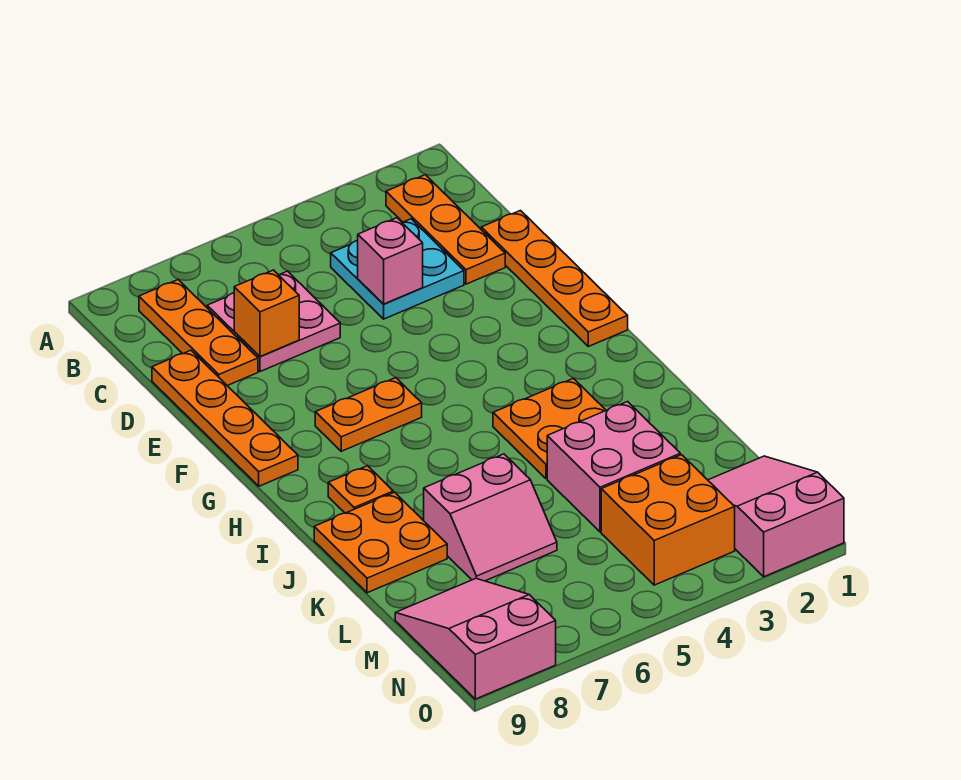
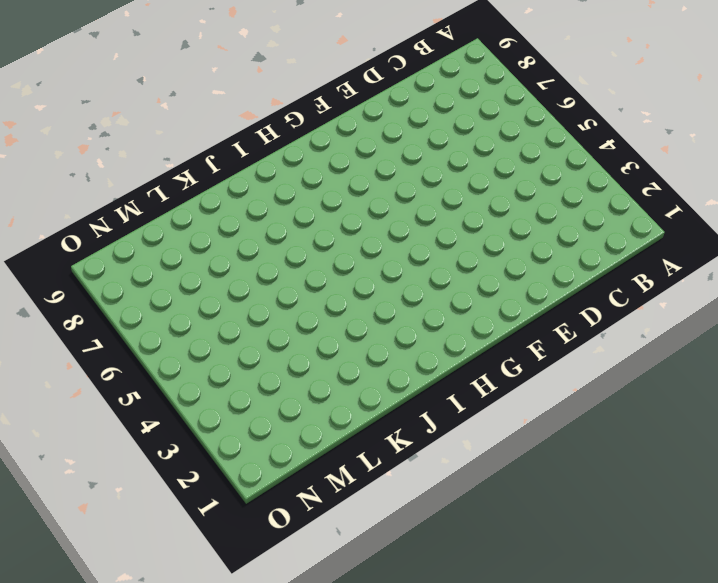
none -> orange plate B2:D2 level 1
none -> orange plate B8:D8 level 1
none -> cyan plate C3:D4 level 1

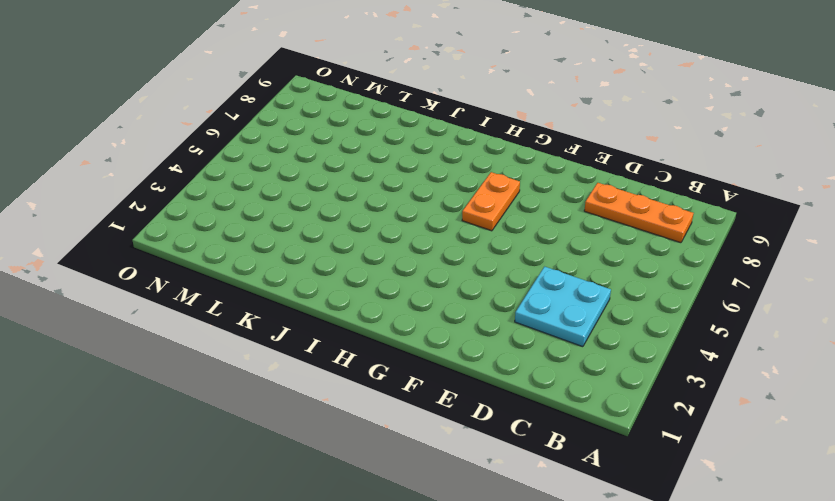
none -> orange plate B2:D2 level 1
none -> pink plate C6:D7 level 1
none -> orange plate D1:G1 level 1

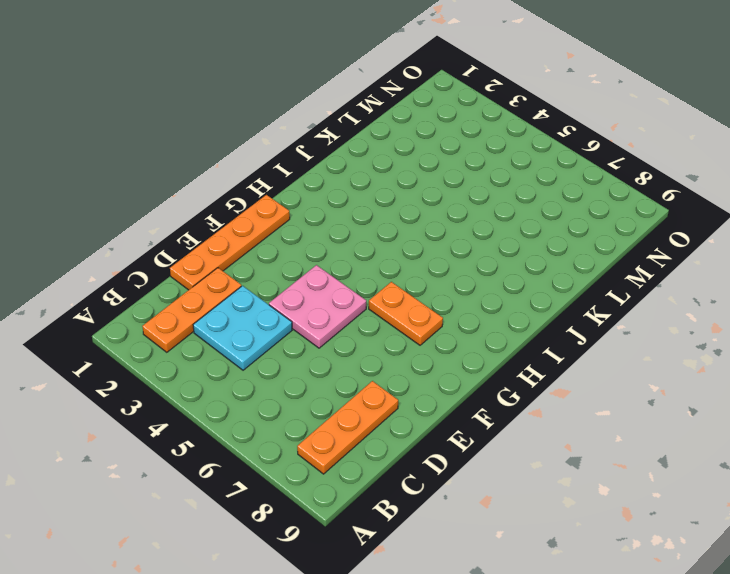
pink plate E4:F5 level 1 -> pink plate C6:D7 level 1
none -> orange plate D9:G9 level 1
none -> orange plate I3:J4 level 1
none -> orange plate I8 level 1

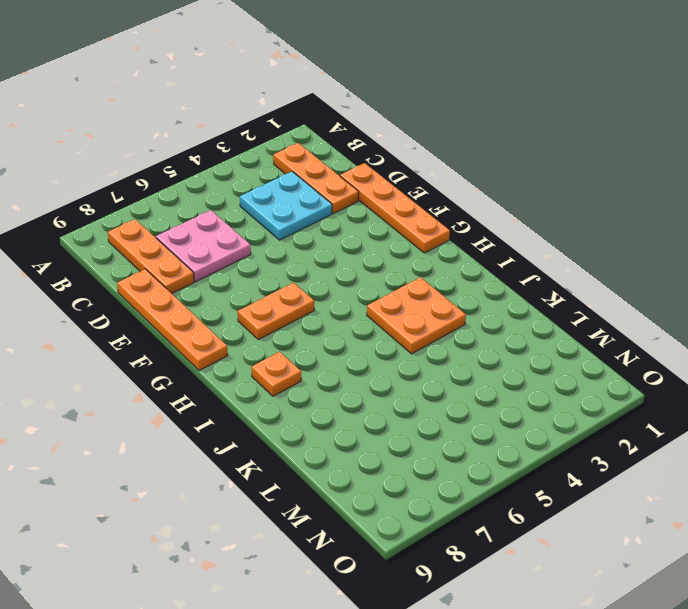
none -> orange plate J8:K9 level 1
none -> pink brick K3:L4 level 1
none -> pink slope K6:L7 level 1 top K

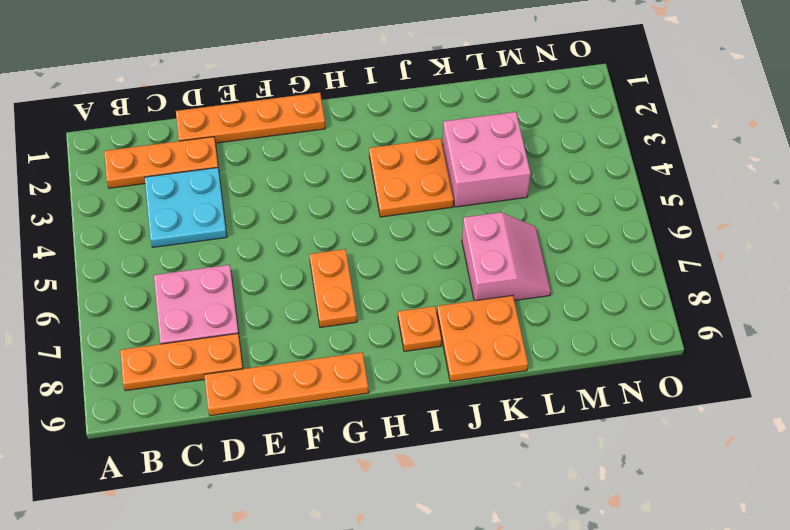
none -> pink slope M1:O2 level 1 top O
none -> orange brick M3:N4 level 1
none -> pink slope M8:O9 level 1 top O

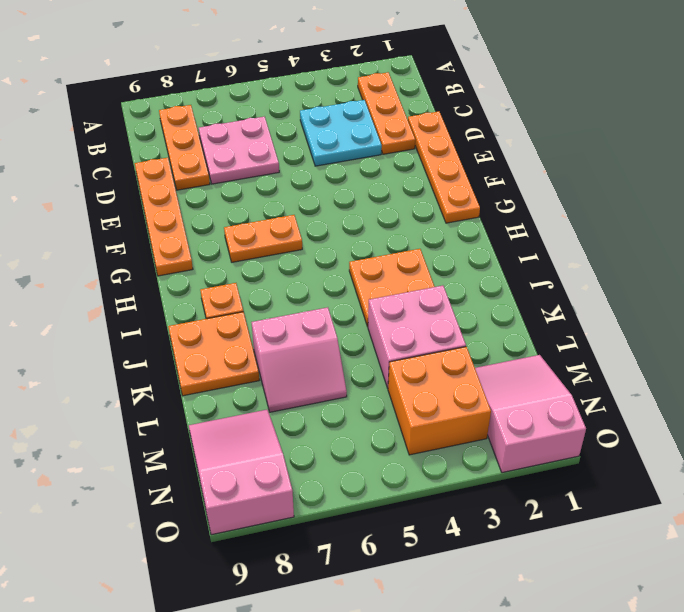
none -> pink brick D4 level 2
none -> orange brick D7 level 2

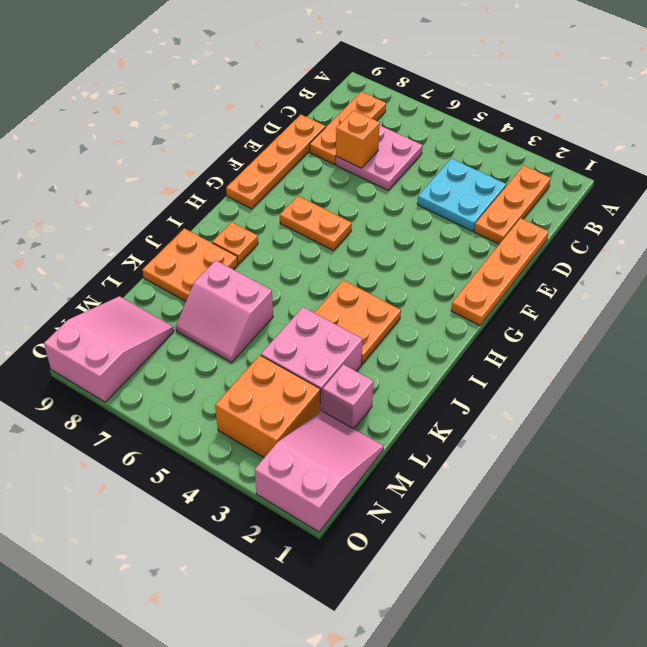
pink brick L2 level 1 -> pink brick D4 level 2

